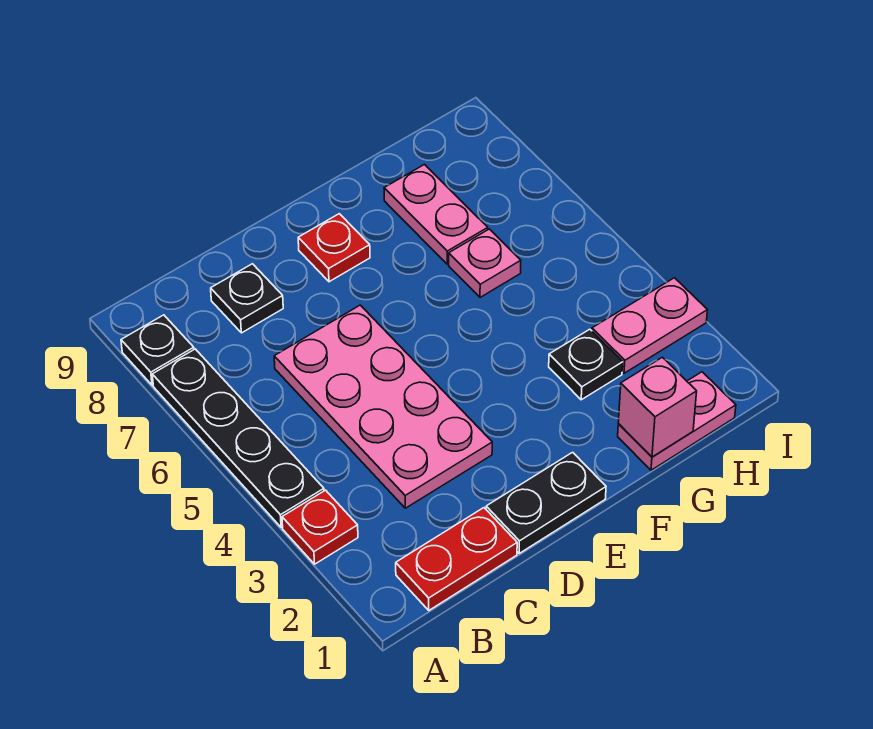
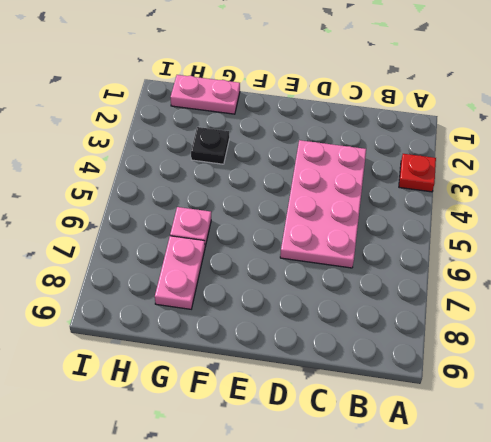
none -> black plate A4:A7 level 1
none -> black plate A8 level 1
none -> red plate B1:C1 level 1

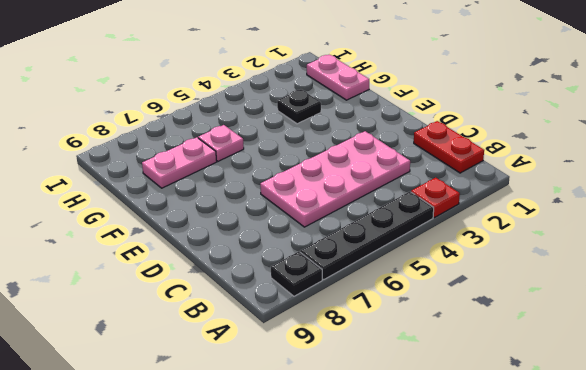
none -> black plate C8 level 1
none -> black plate D1:E1 level 1
none -> red plate E8 level 1

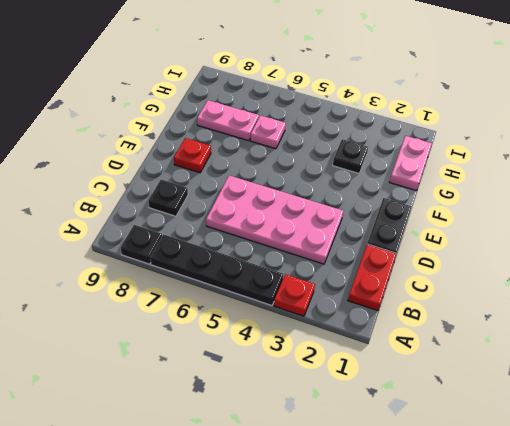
none -> pink plate H3:I3 level 1
none -> pink brick G1 level 2

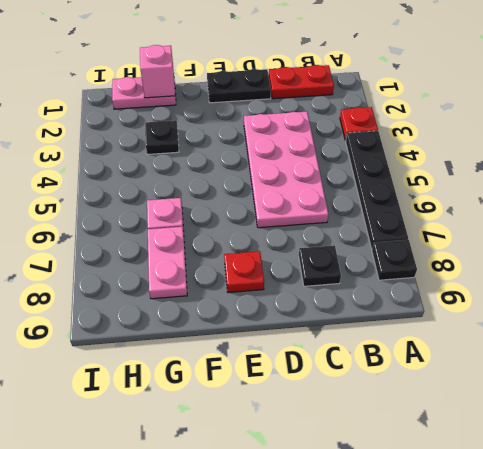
none -> pink plate H3:I3 level 1

